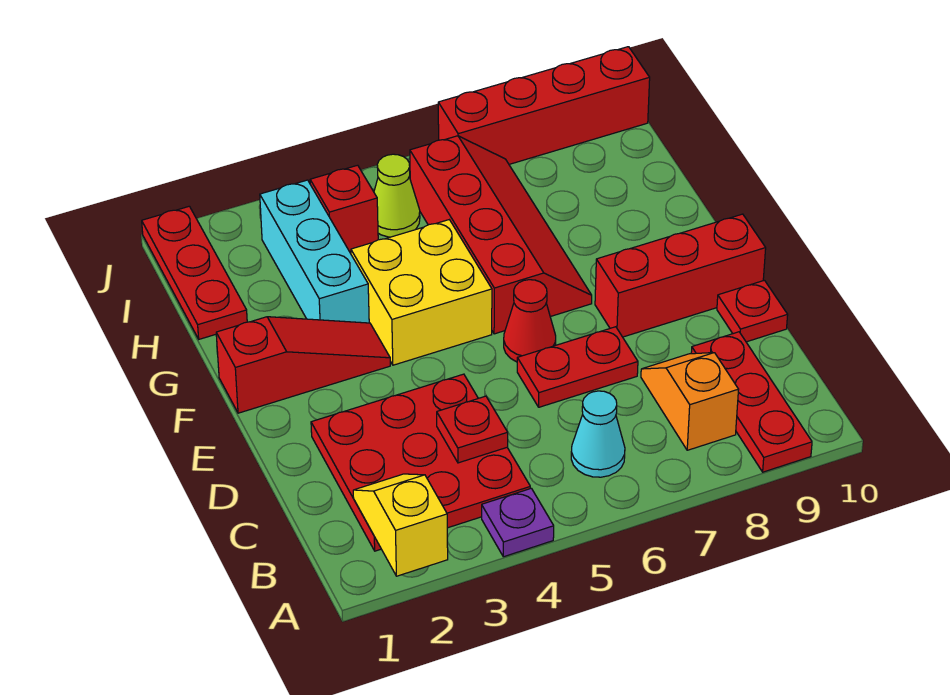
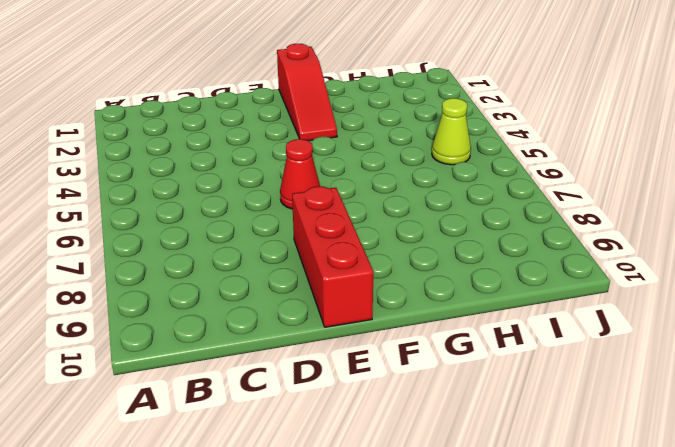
none -> purple plate A4 level 1
none -> red plate A9:C9 level 1
none -> red plate B2:D4 level 1

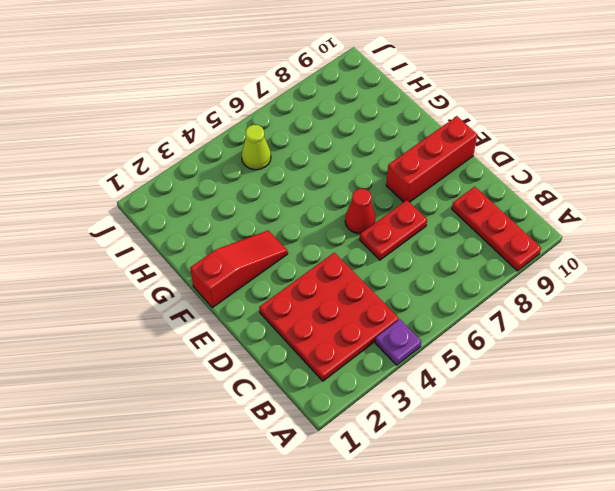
none -> cyan cone B6 level 1
none -> orange slope B8:C8 level 1 top B
none -> red plate D10 level 1

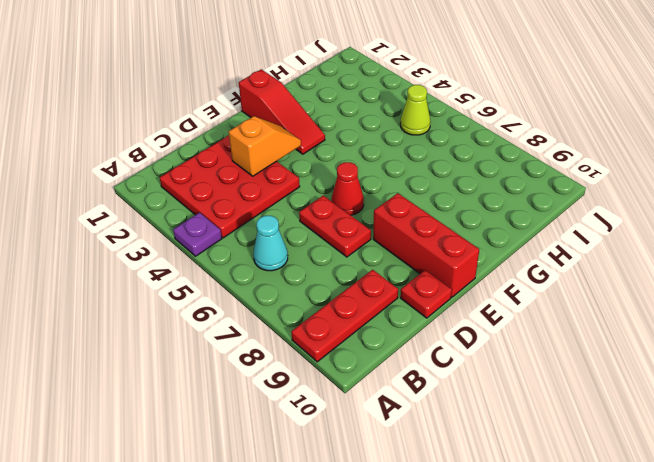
orange slope D3:E3 level 2 top D -> orange slope B8:C8 level 1 top B
none -> yellow brick F4:G5 level 1
none -> red slope F6:I7 level 1 top 6
none -> cyan brick G3:I3 level 1

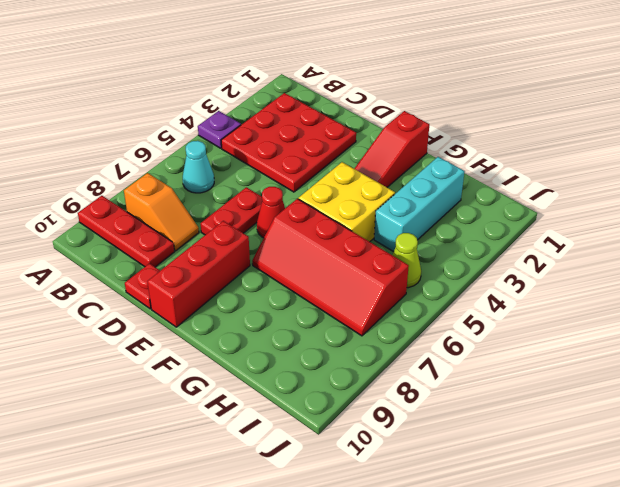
cyan brick H2:H4 level 1 -> cyan brick G3:I3 level 1
none -> red plate H1:J1 level 1
none -> red brick I4 level 1
none -> red brick J7:J10 level 1

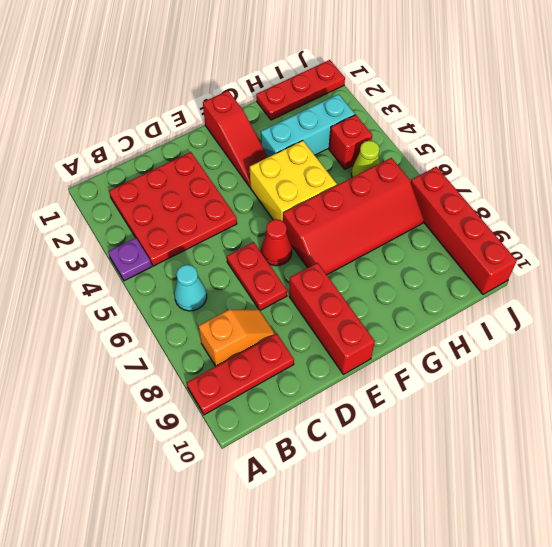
none -> red plate D10 level 1
none -> yellow slope A2:B2 level 2 top A
none -> red plate C4 level 2

